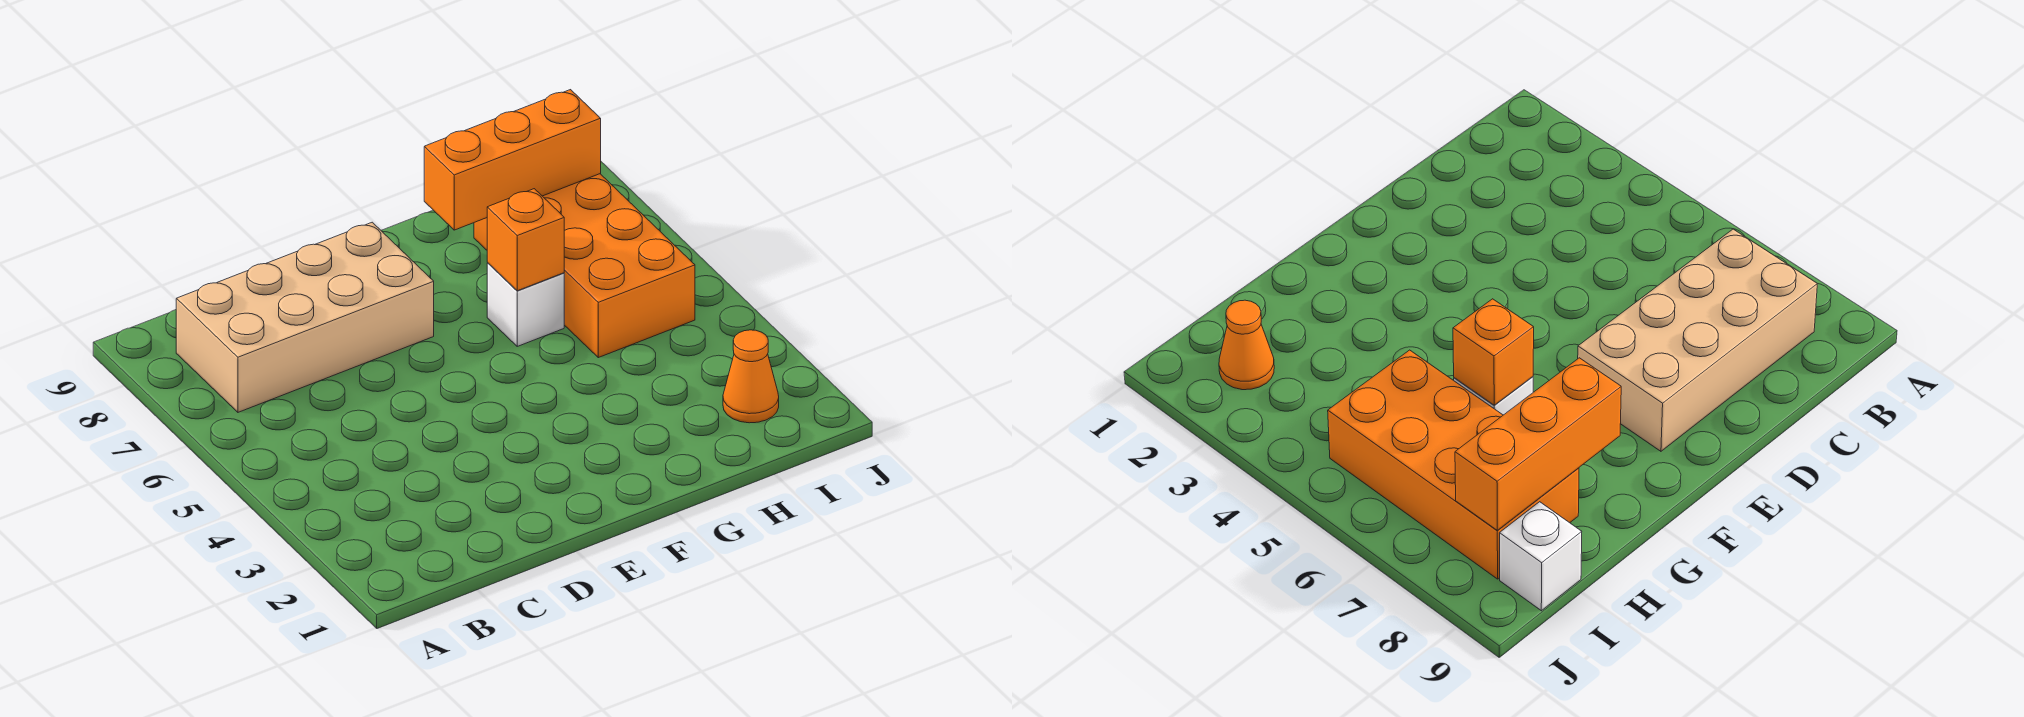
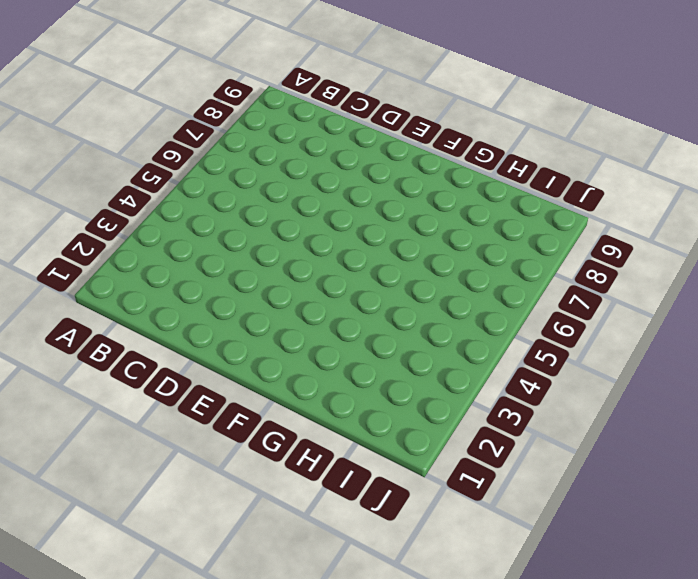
none -> tan brick B7:E8 level 1
none -> white brick G6 level 1

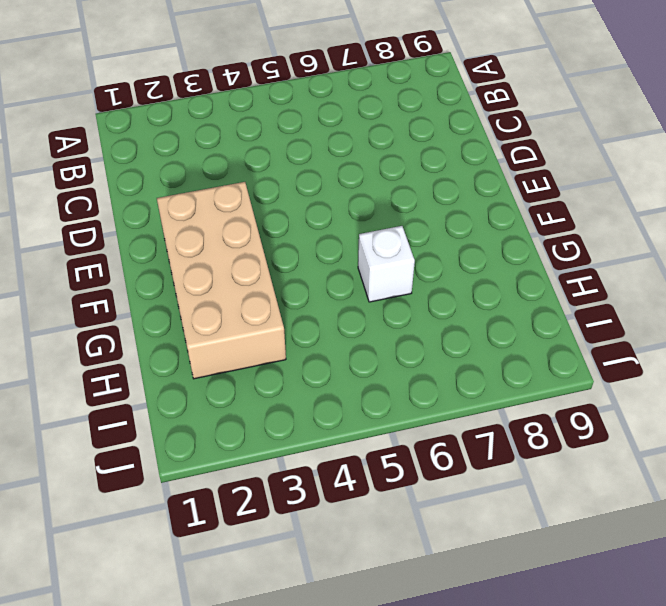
tan brick E2:H3 level 1 -> tan brick B7:E8 level 1
none -> orange brick H5:I8 level 1
none -> orange cone I2 level 1

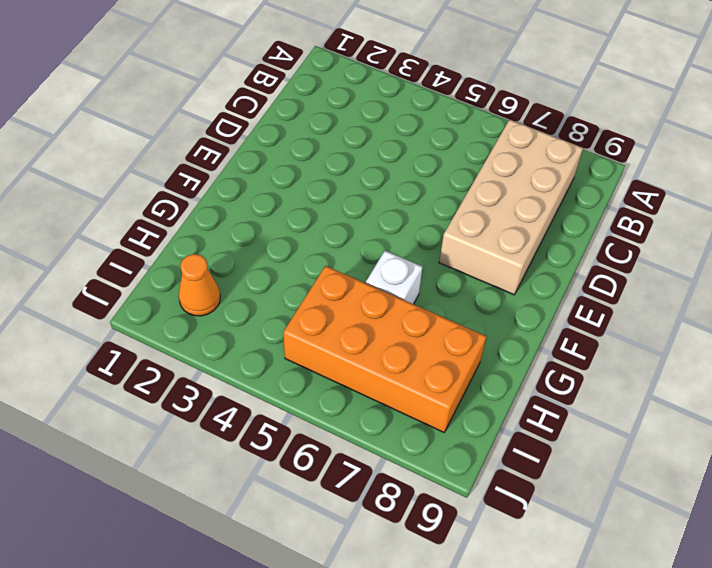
none -> white brick I9 level 1
none -> orange brick G6 level 2

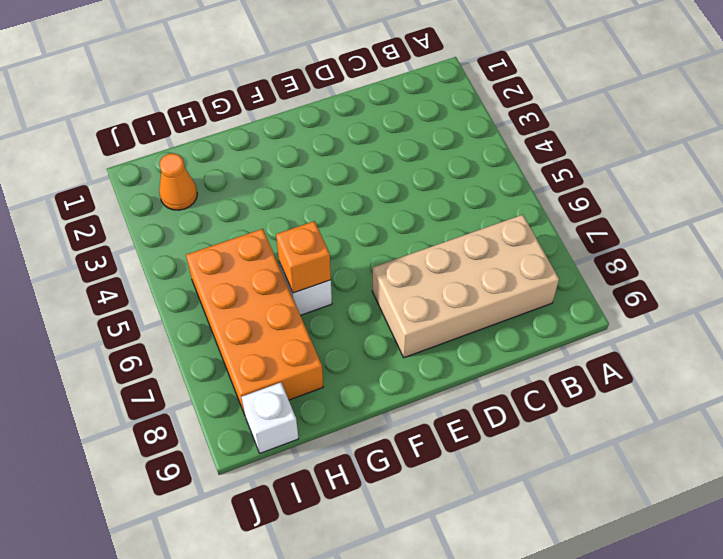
none -> orange brick G8:I8 level 2

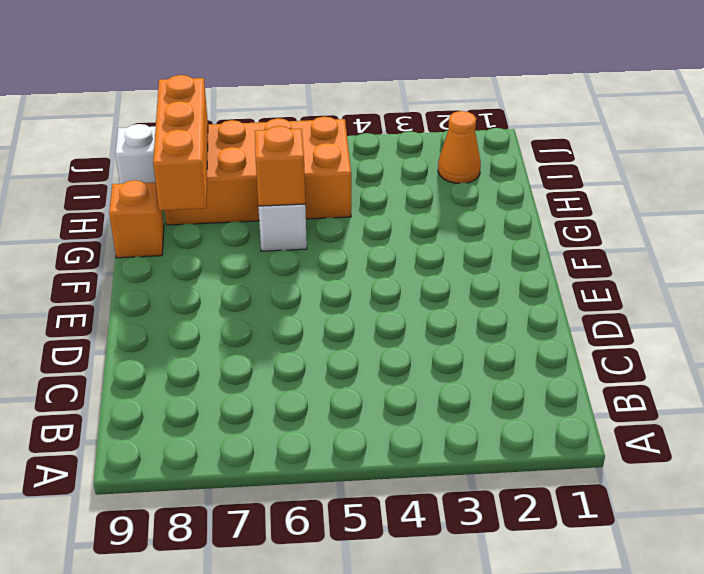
orange brick G9 level 1 -> none
none -> tan brick B7:E8 level 1

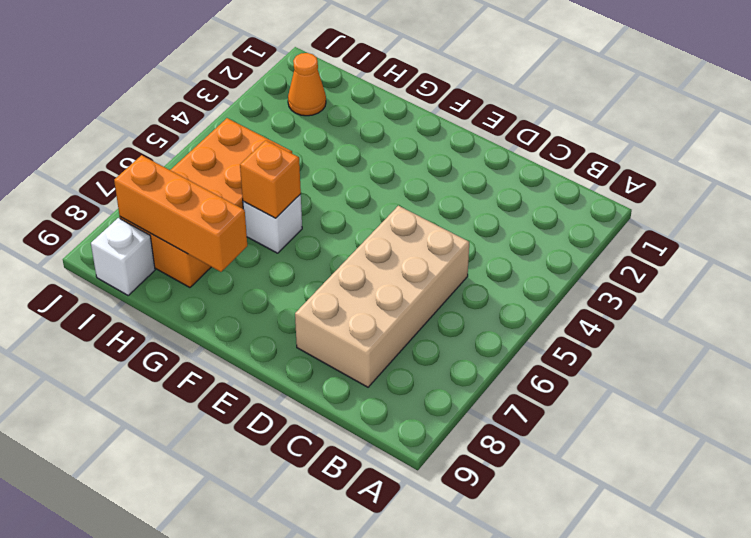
tan brick C5:D8 level 1 -> tan brick B7:E8 level 1

